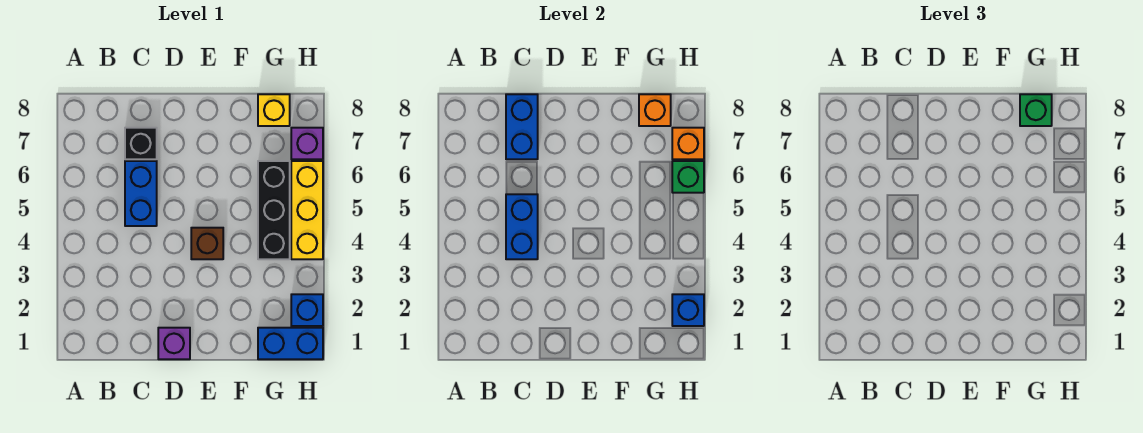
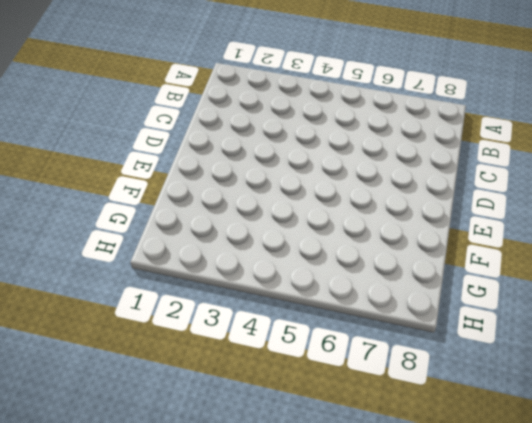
none -> blue brick C5:C6 level 1
none -> black brick C7 level 1
none -> purple brick D1 level 1

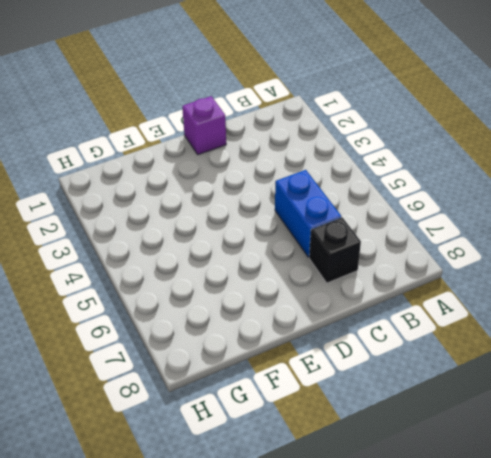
none -> brown brick E4 level 1
none -> blue brick G1:H1 level 1
none -> black brick G4:G6 level 1

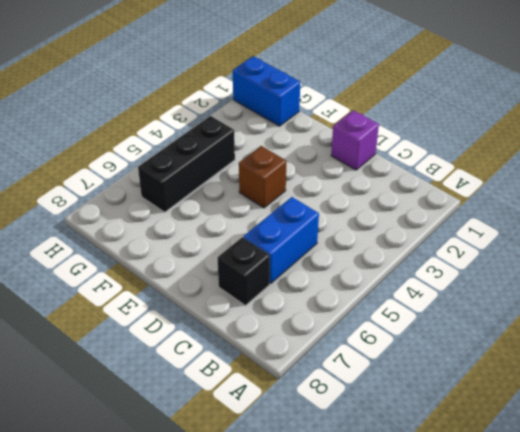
none -> yellow brick G8 level 1
none -> blue brick H2 level 1
none -> yellow brick H4:H6 level 1

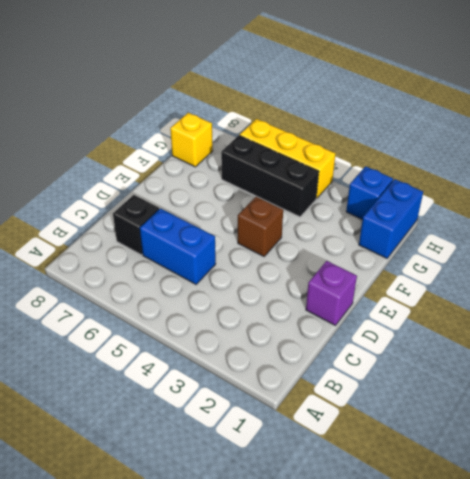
none -> purple brick H7 level 1
none -> blue brick C4:C5 level 2
none -> blue brick C7:C8 level 2

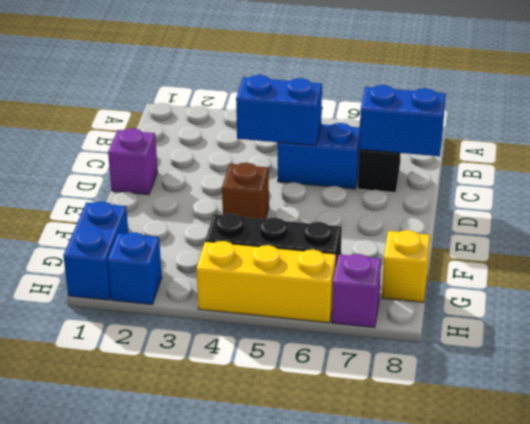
none -> orange brick G8 level 2
none -> blue brick H2 level 2
none -> green brick H6 level 2

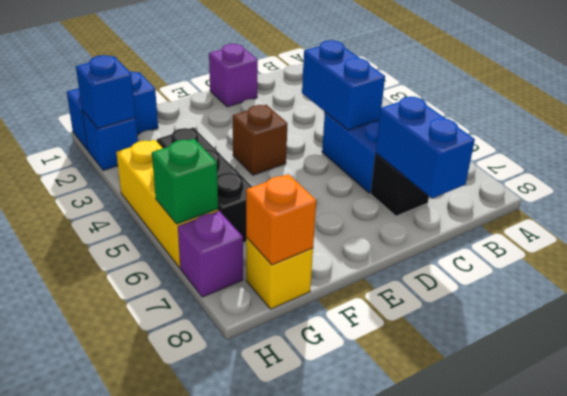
none -> orange brick H7 level 2
none -> green brick G8 level 3

